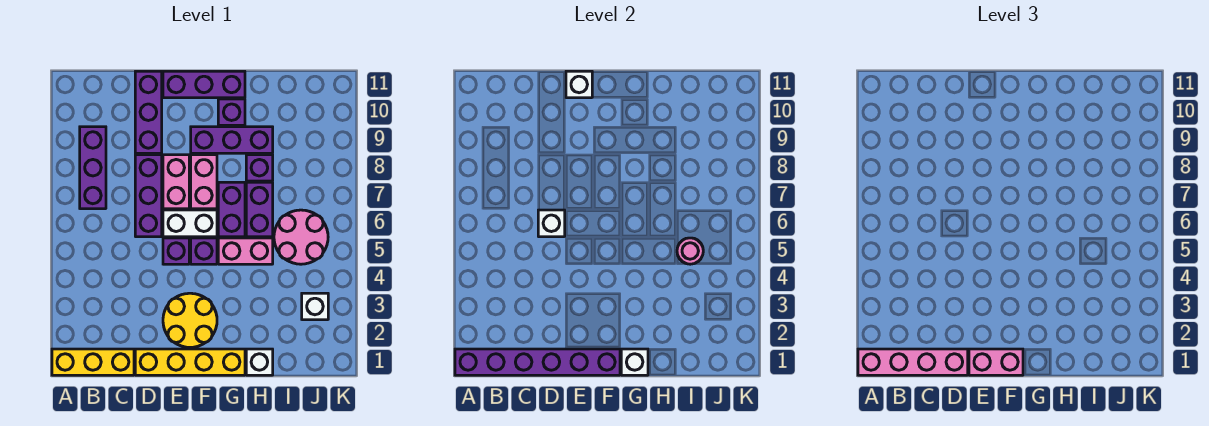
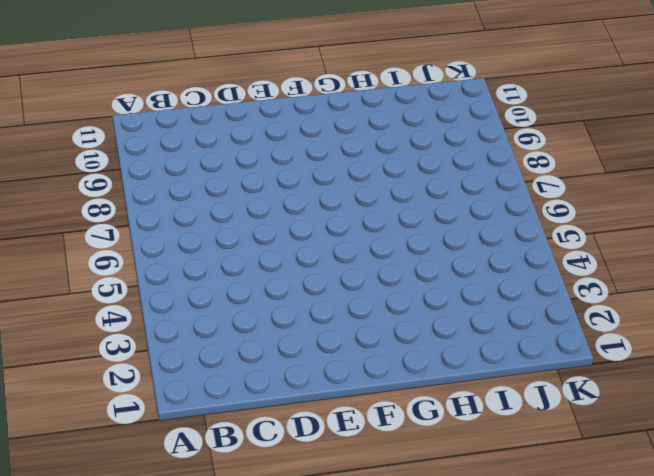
none -> yellow brick A1:C1 level 1
none -> purple brick B7:B9 level 1
none -> yellow brick D1:G1 level 1

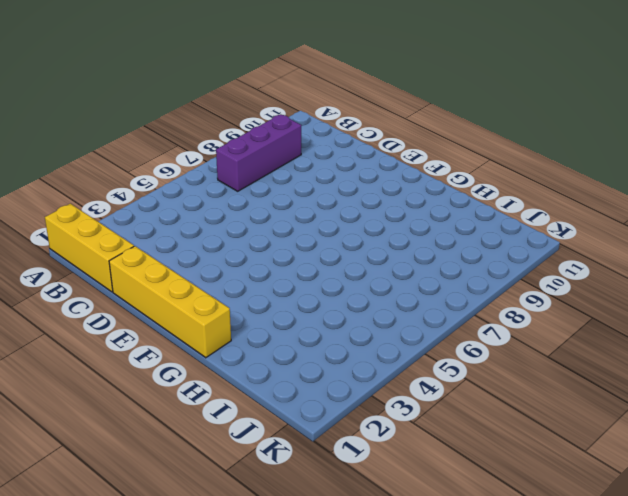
none -> purple brick D6:D8 level 1
none -> purple brick D9:D11 level 1
none -> yellow round brick E2:F3 level 1

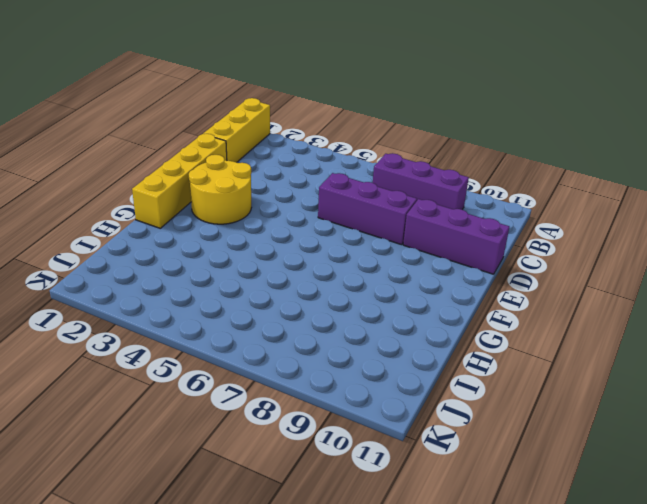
none -> purple brick E5 level 1
none -> white brick E6:F6 level 1
none -> pink brick E7:E8 level 1

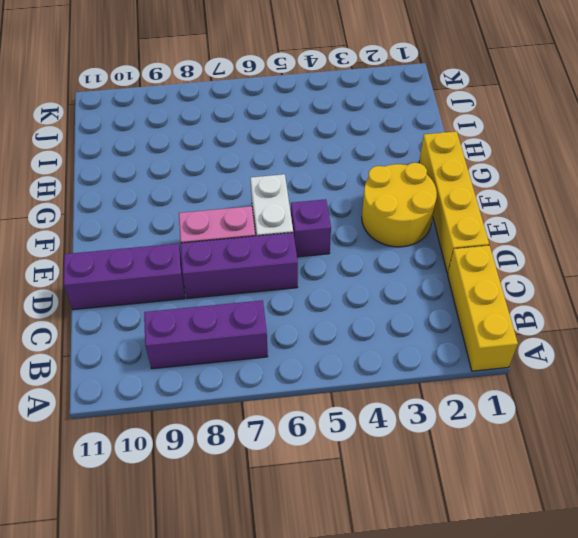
none -> purple brick E11:G11 level 1
none -> purple brick F5 level 1
none -> pink brick F7:F8 level 1

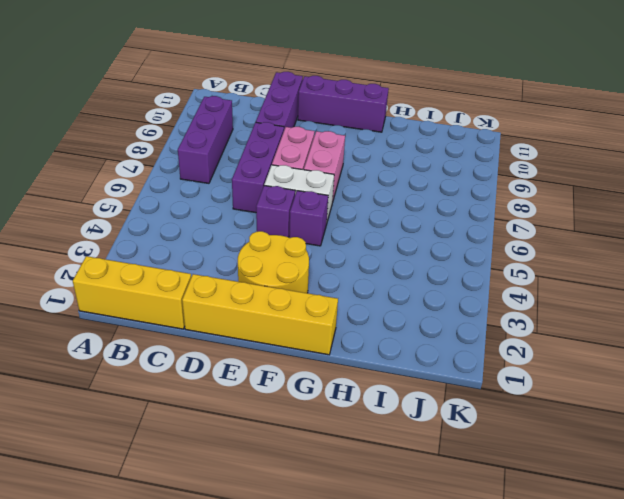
none -> purple brick F9:H9 level 1
none -> pink brick G5:H5 level 1
none -> purple brick G6:G7 level 1

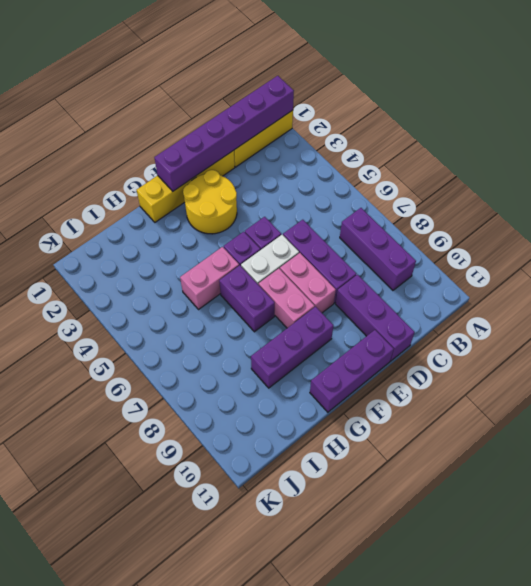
none -> purple brick G10 level 1
none -> white brick H1 level 1
none -> purple brick H6:H7 level 1

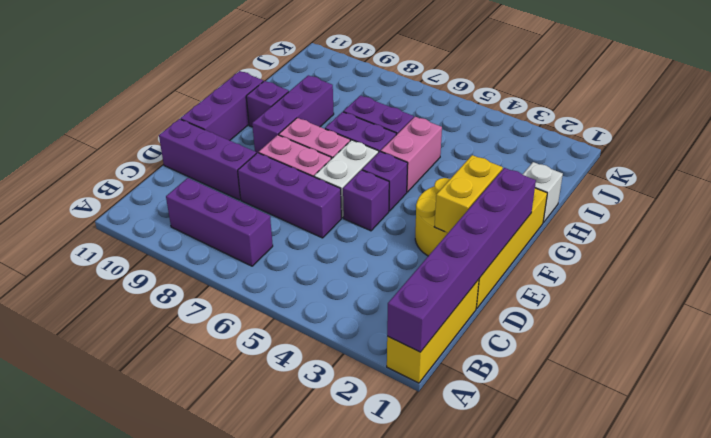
yellow brick E2:F2 level 2 -> none
none -> purple brick H8 level 1
none -> pink round brick I5:J6 level 1
none -> white brick J3 level 1

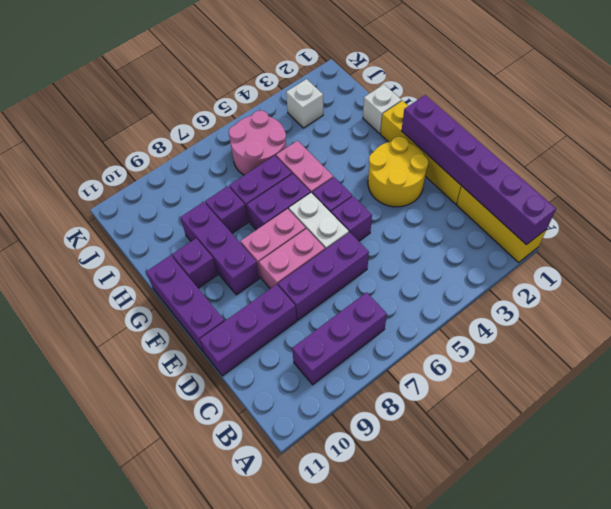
none -> white brick D6 level 2
none -> white brick E11 level 2
none -> white brick G1 level 2

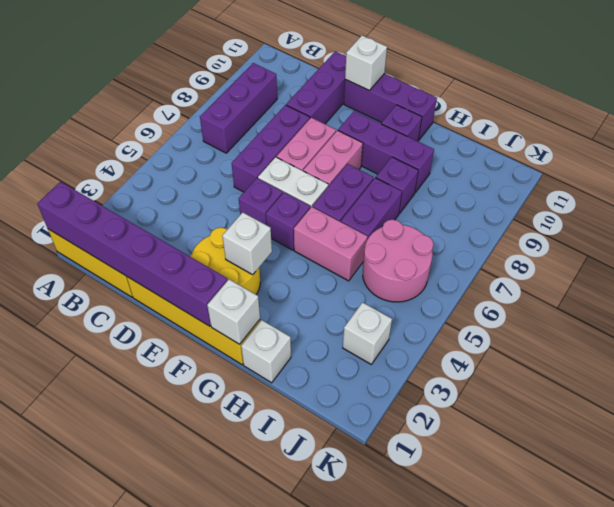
white brick F3 level 2 -> white brick D6 level 2
none -> pink round brick I5 level 2
none -> pink brick A1:D1 level 3
none -> pink brick E1:F1 level 3

